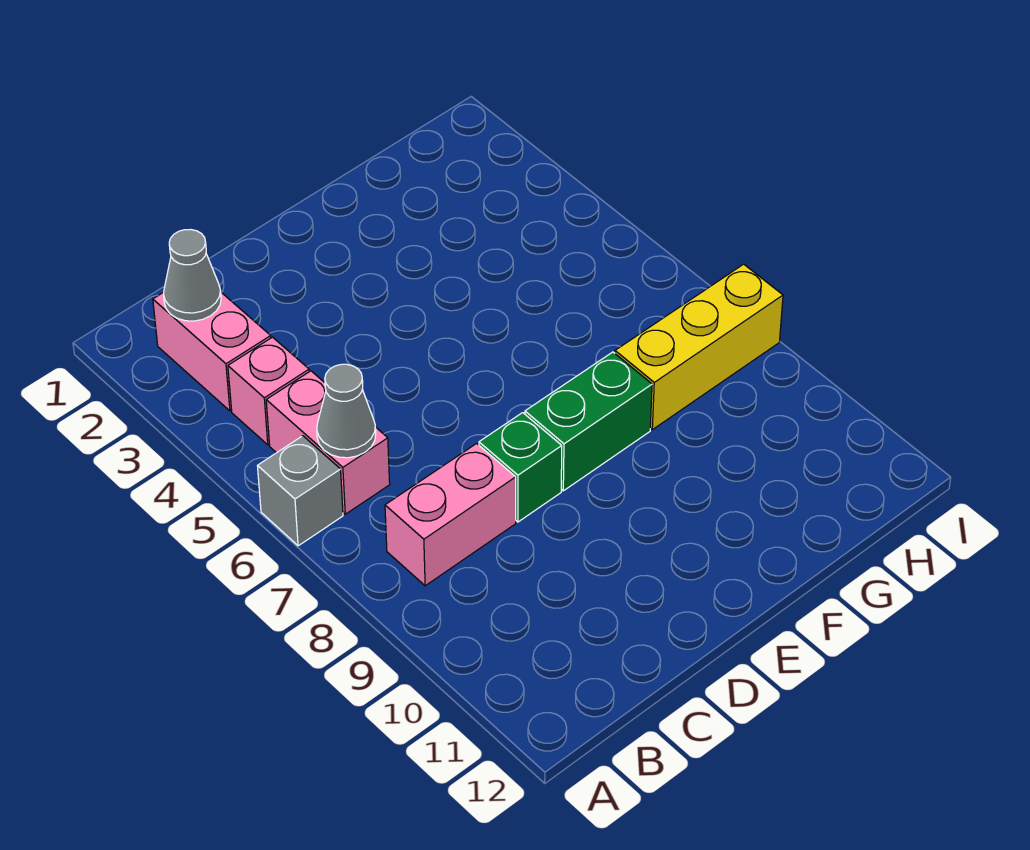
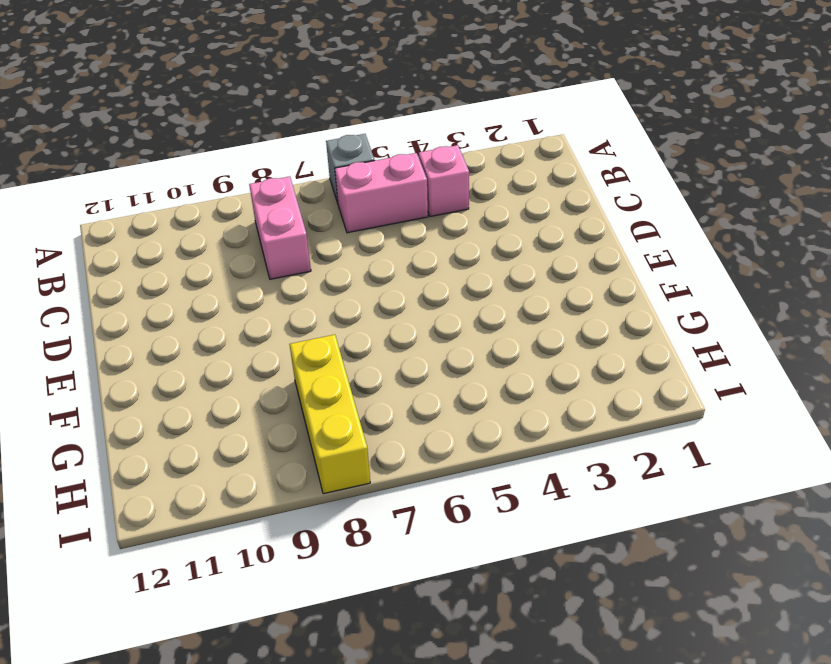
none -> pink brick B2:B3 level 1
none -> green brick D8 level 1

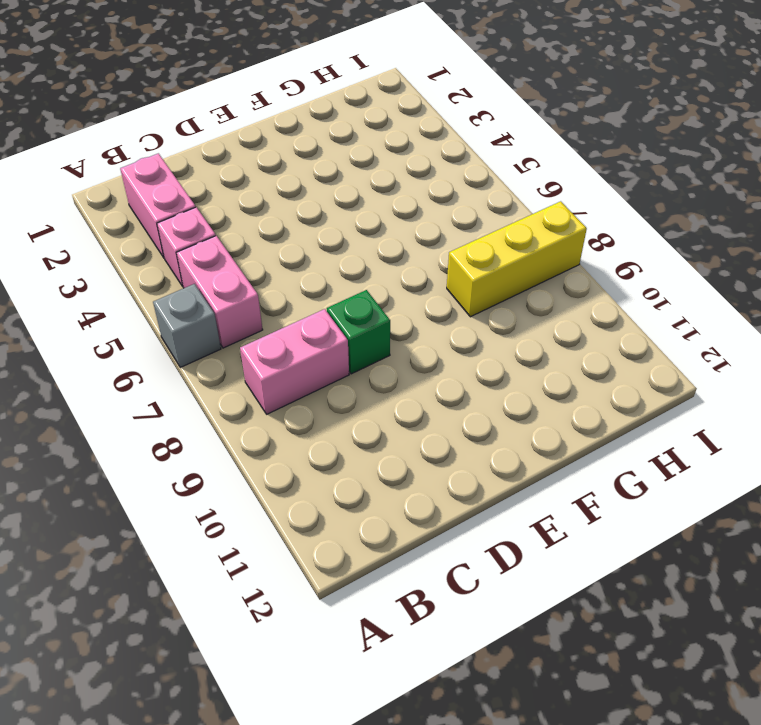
none -> green brick E8:F8 level 1
none -> grey cone B2 level 2

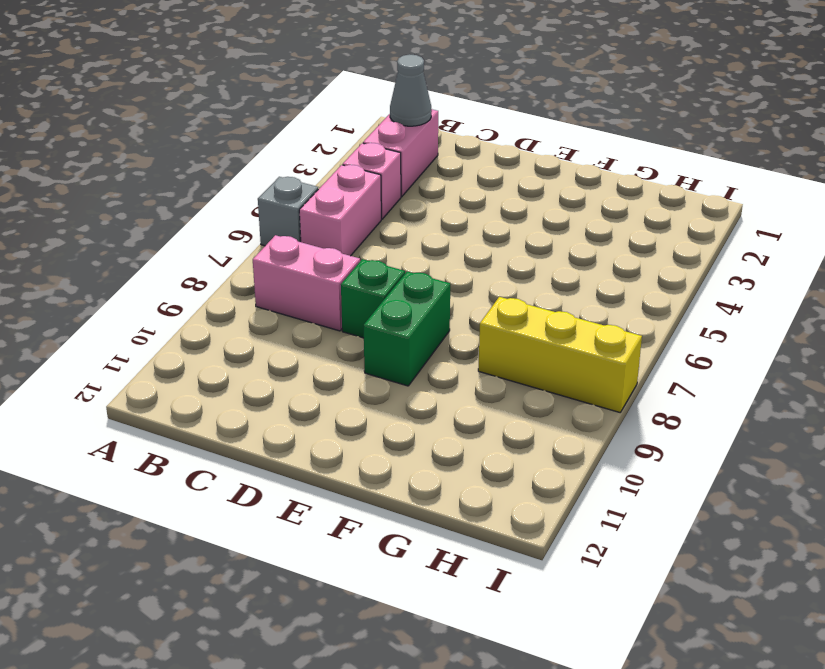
green brick E8:E9 level 1 -> green brick E8:F8 level 1
none -> grey cone B6 level 2

